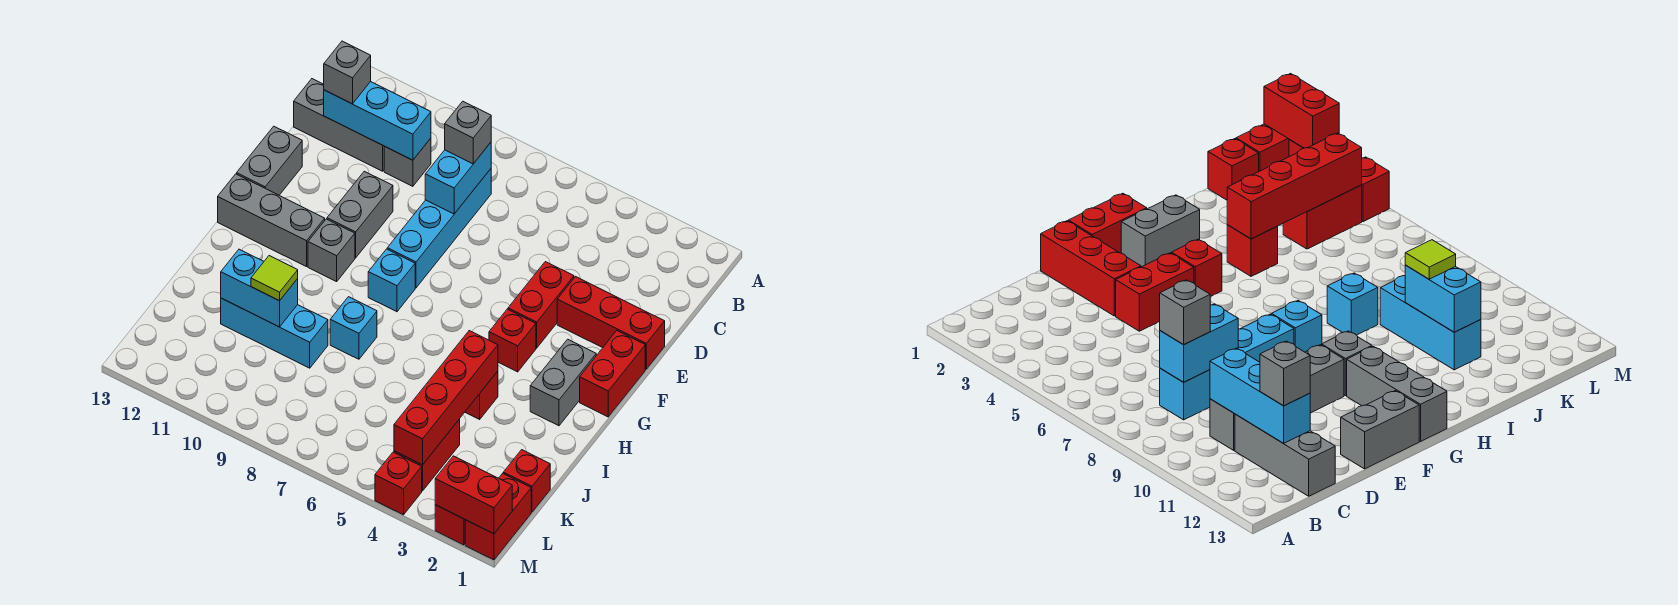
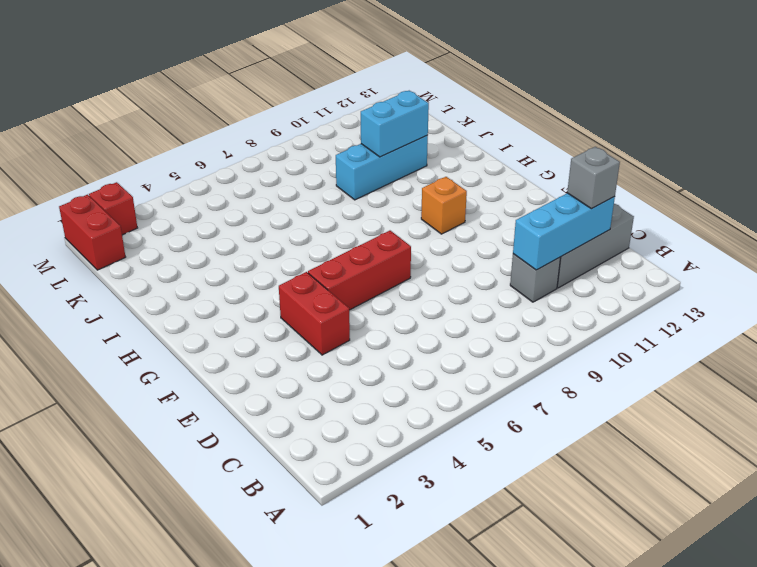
red brick F5:F7 level 1 -> red brick E1:E3 level 1
orange brick G10 level 1 -> grey brick G10 level 1
none -> cyan brick C8:F8 level 1
none -> grey brick E10:F10 level 1
none -> grey brick E13:F13 level 1

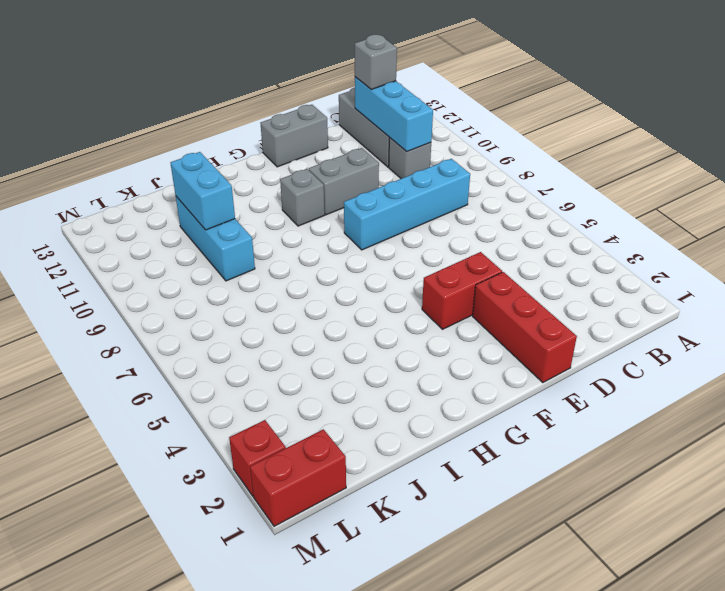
none -> red brick F1:G1 level 1
none -> grey brick G2:H2 level 1
none -> red brick G4 level 1

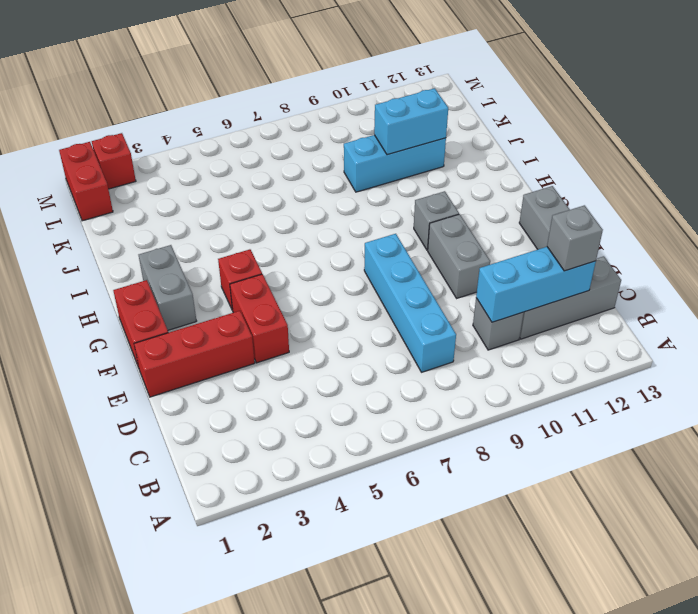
none -> cyan brick G8 level 1
none -> grey brick G11:G13 level 1
none -> red brick I4 level 1

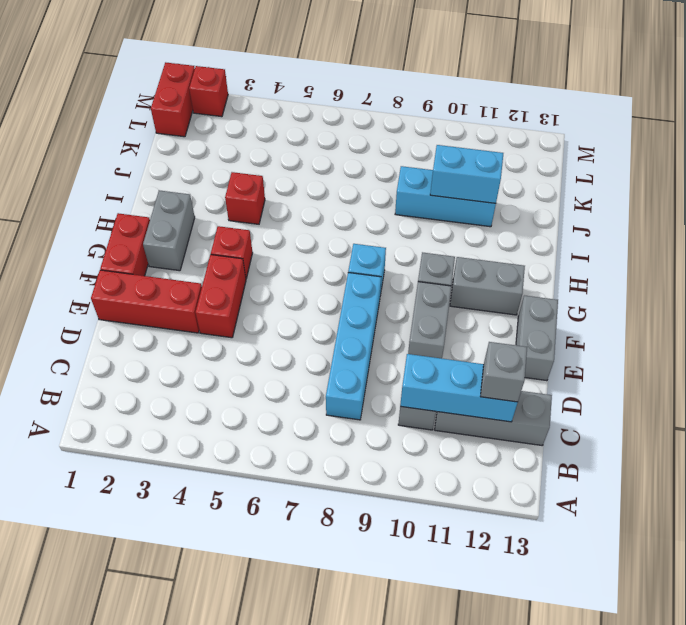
grey brick G11:G12 level 1 -> grey brick G11:G13 level 1
none -> cyan brick I8 level 1
none -> red brick K1 level 1
none -> red brick K4:L4 level 1

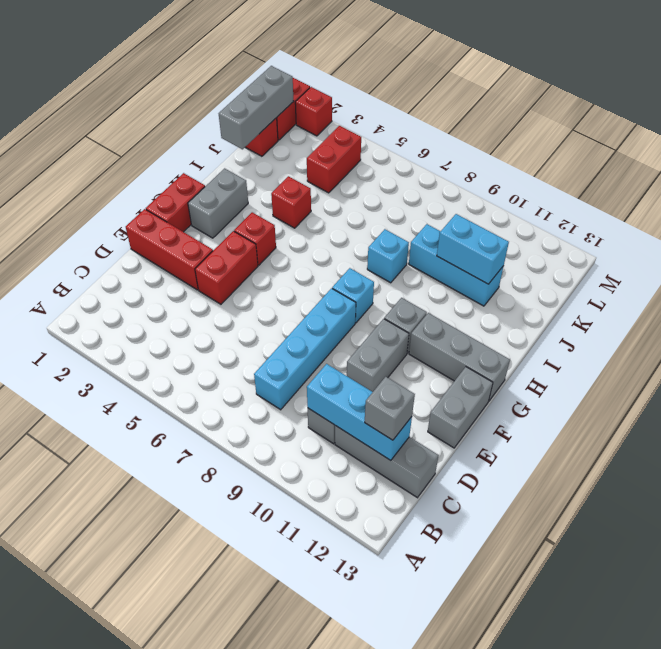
grey brick J1:L1 level 2 -> none
none -> red brick M4 level 1
none -> cyan brick C8:D8 level 2
none -> red brick I4:L4 level 2

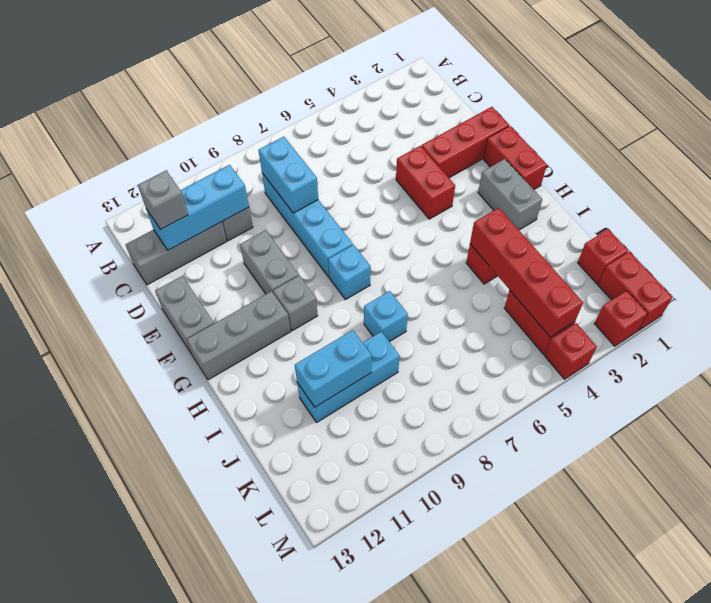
none -> red brick G4 level 1
none -> red brick M1:M2 level 2
none -> grey brick C8 level 3

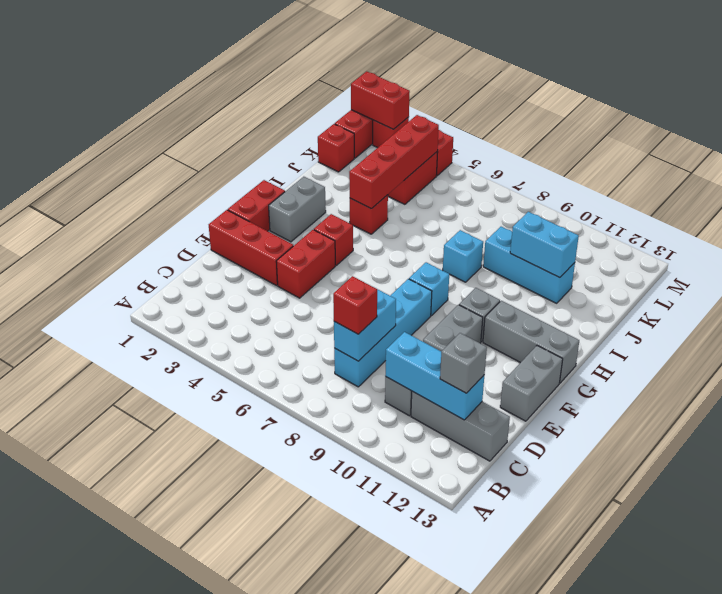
red brick C8 level 3 -> grey brick C8 level 3
none -> lime tile J10 level 3

